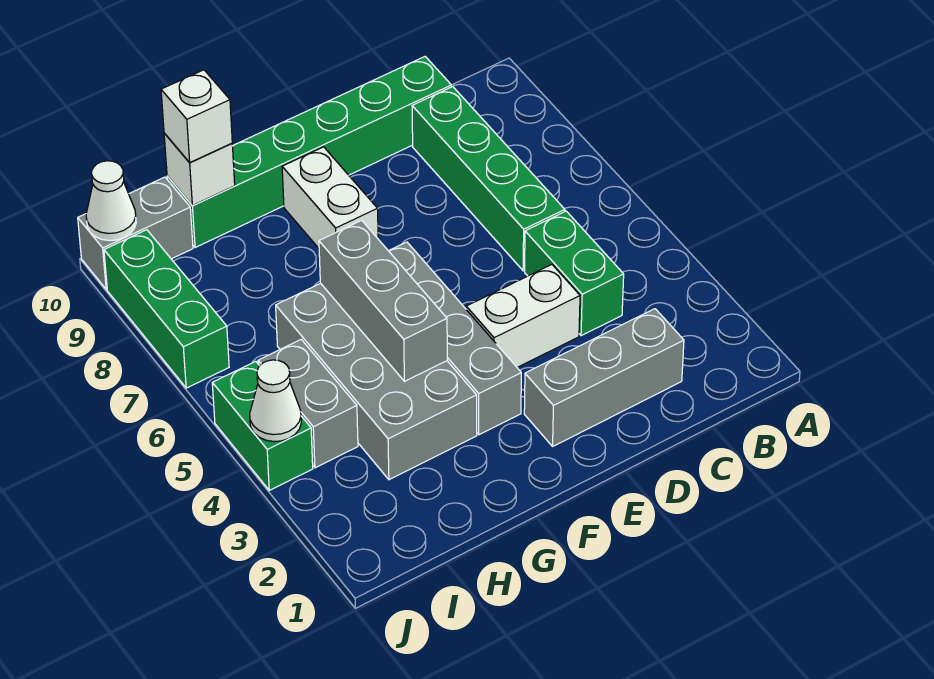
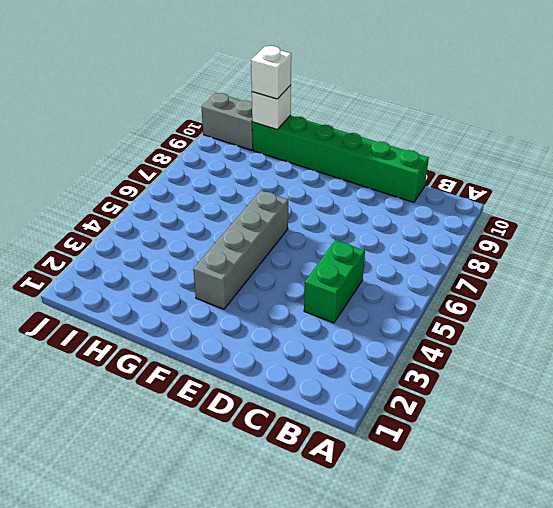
none -> grey brick C2:E2 level 1
none -> green brick C6:C9 level 1
none -> white brick D4:E4 level 1

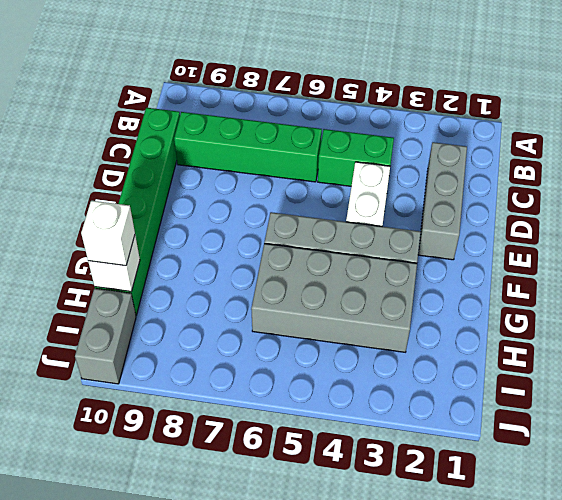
none -> white brick F8:F9 level 1
none -> grey brick I4:I5 level 1
none -> green brick J4:J5 level 1

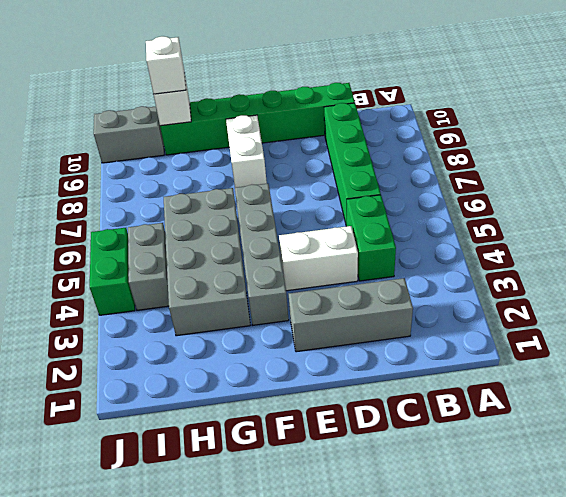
none -> green brick J7:J9 level 1
none -> grey brick G4:G6 level 2
none -> white cone J4 level 2

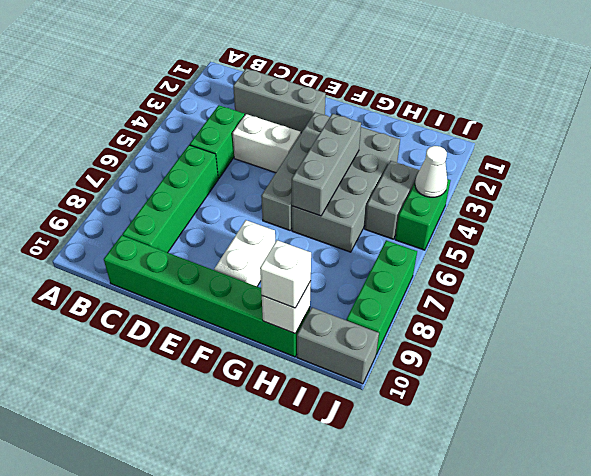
none -> white cone J10 level 2

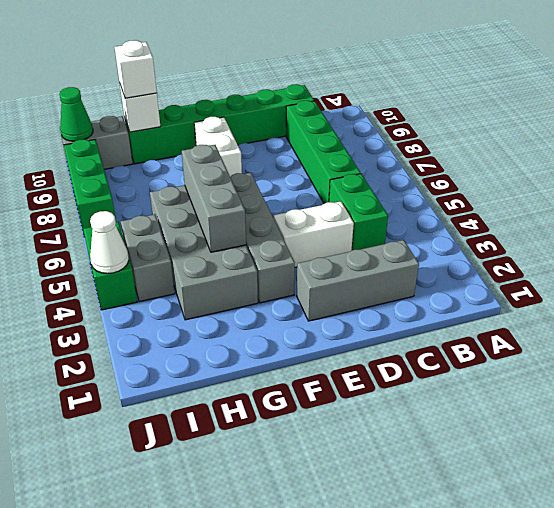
green cone J10 level 2 -> white cone J10 level 2

